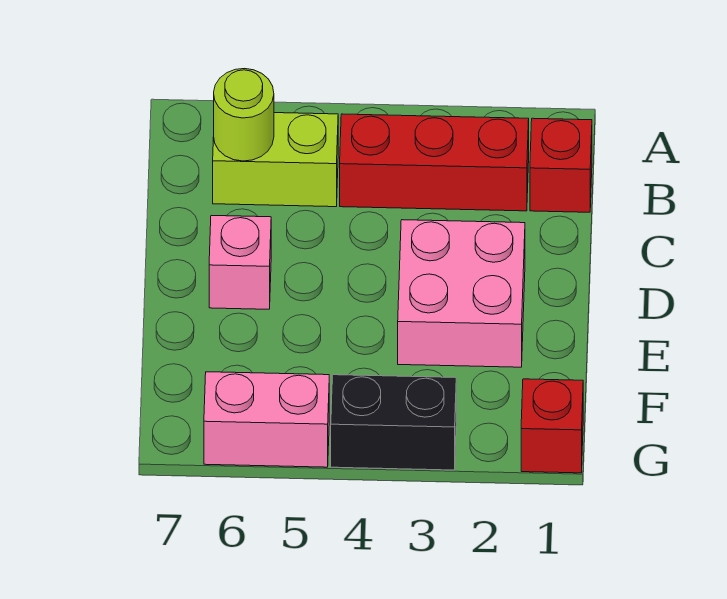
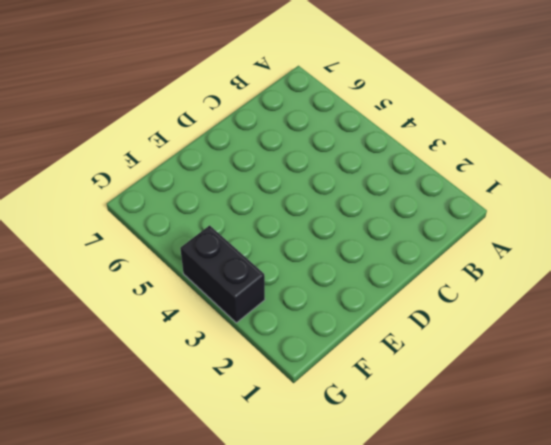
none -> red brick B1 level 1
none -> red brick B2:B4 level 1

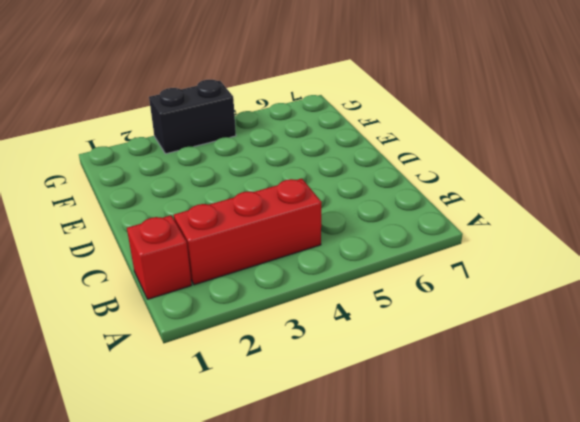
none -> lime brick B5:B6 level 1
none -> pink brick D2:E3 level 1

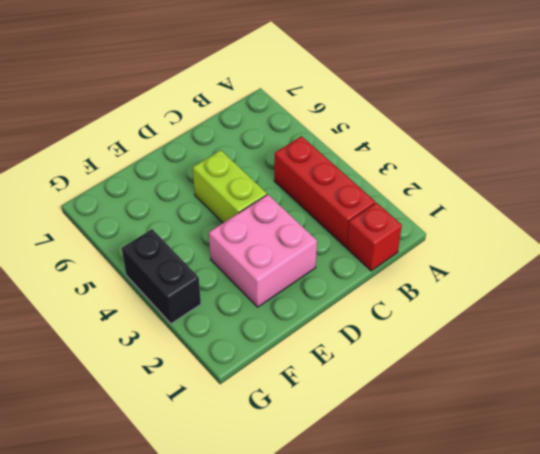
lime brick D4:D5 level 1 -> lime brick B5:B6 level 1
none -> pink brick D6 level 1
none -> red brick G1 level 1

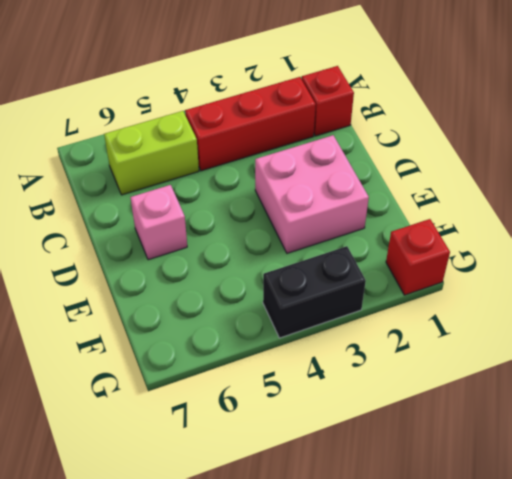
none -> pink brick G5:G6 level 1
none -> lime round brick B6 level 2

